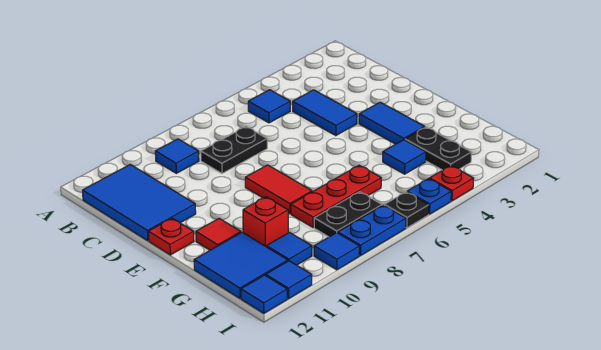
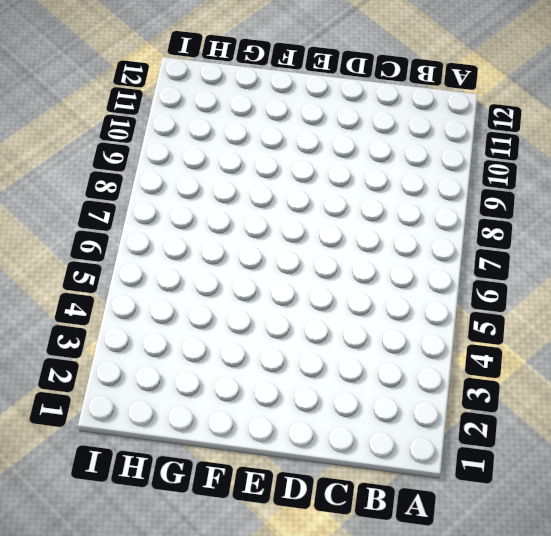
none -> blue tile B5 level 1
none -> blue tile B9 level 1
none -> blue tile B11:D12 level 1

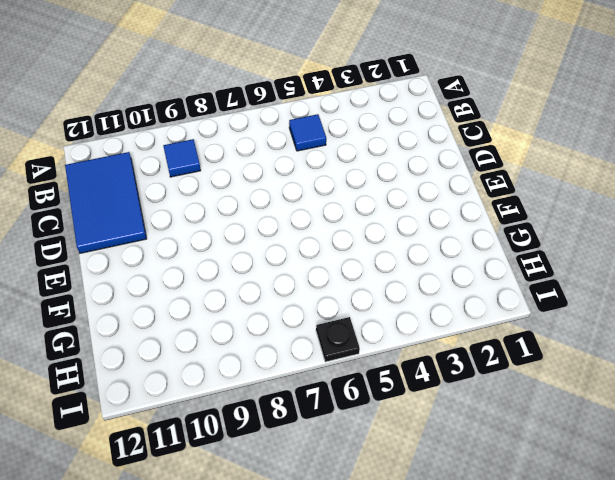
none -> blue tile C4:D4 level 1
none -> black plate C7:C8 level 1
none -> blue tile E3:F3 level 1

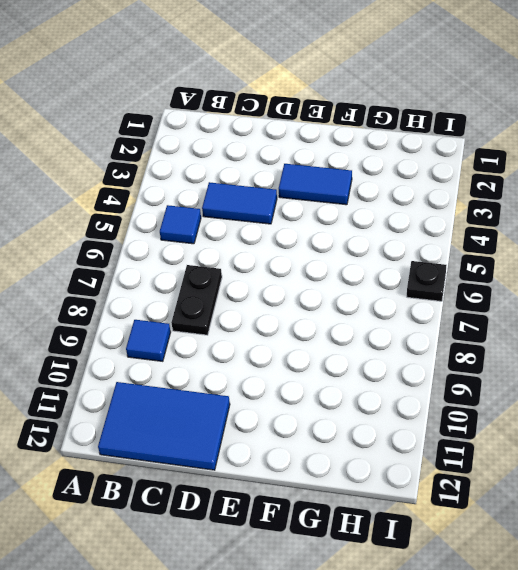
none -> red tile E8:F8 level 1
none -> red plate E12 level 1
none -> red tile F11 level 1

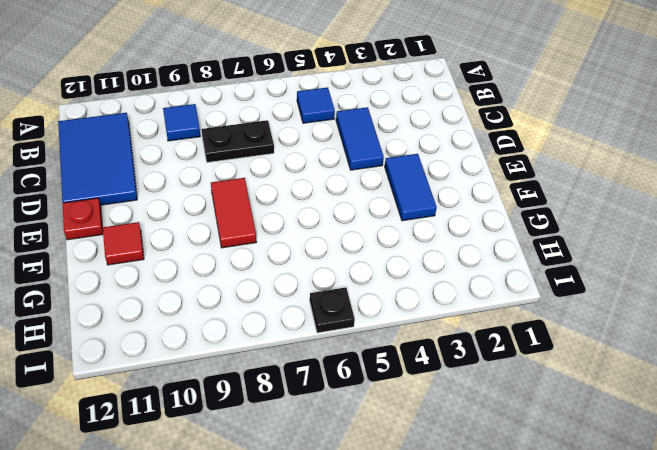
none -> black plate G3:H3 level 1
none -> blue tile G4 level 1
none -> red plate G6:G8 level 1

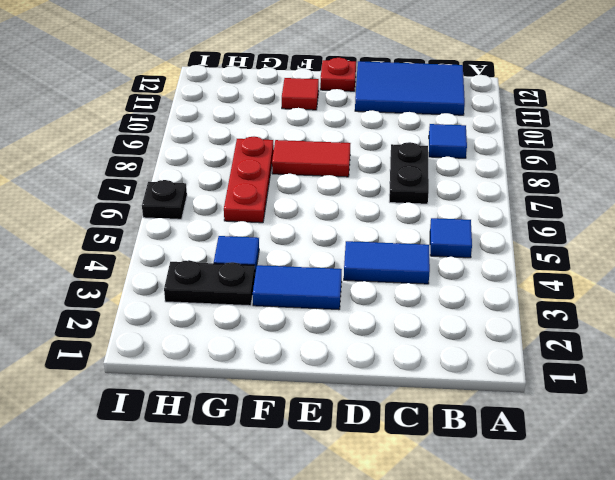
none -> red brick G10 level 1
none -> blue tile G11:H12 level 1
none -> black plate H7:H8 level 1

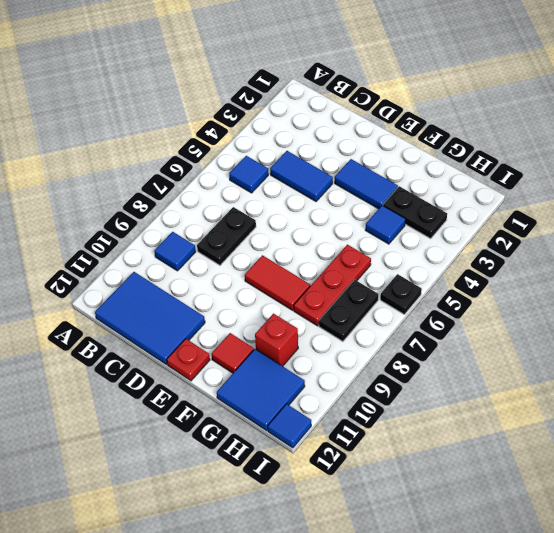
none -> blue tile H10 level 1
none -> red plate I4 level 1
none -> blue plate I5 level 1

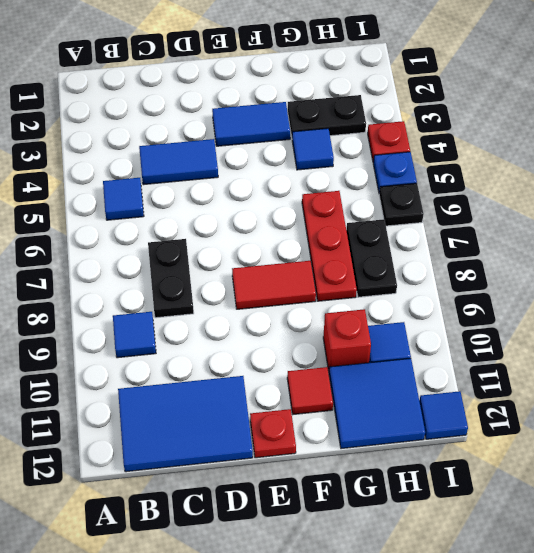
none -> blue plate I7:I8 level 1
none -> blue tile I9 level 1
none -> blue tile I11 level 1

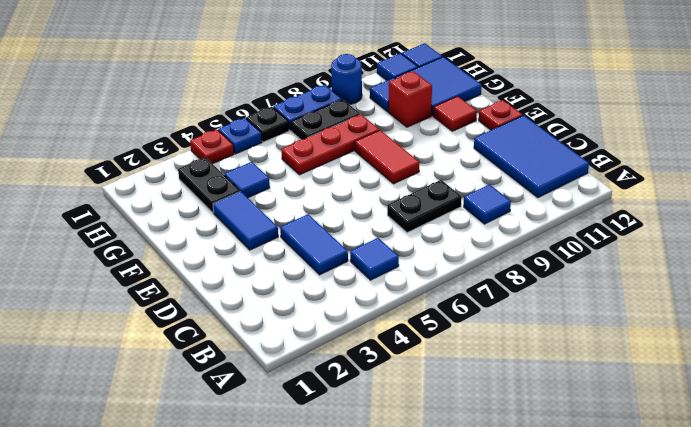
blue round brick I9 level 1 -> blue tile I9 level 1

